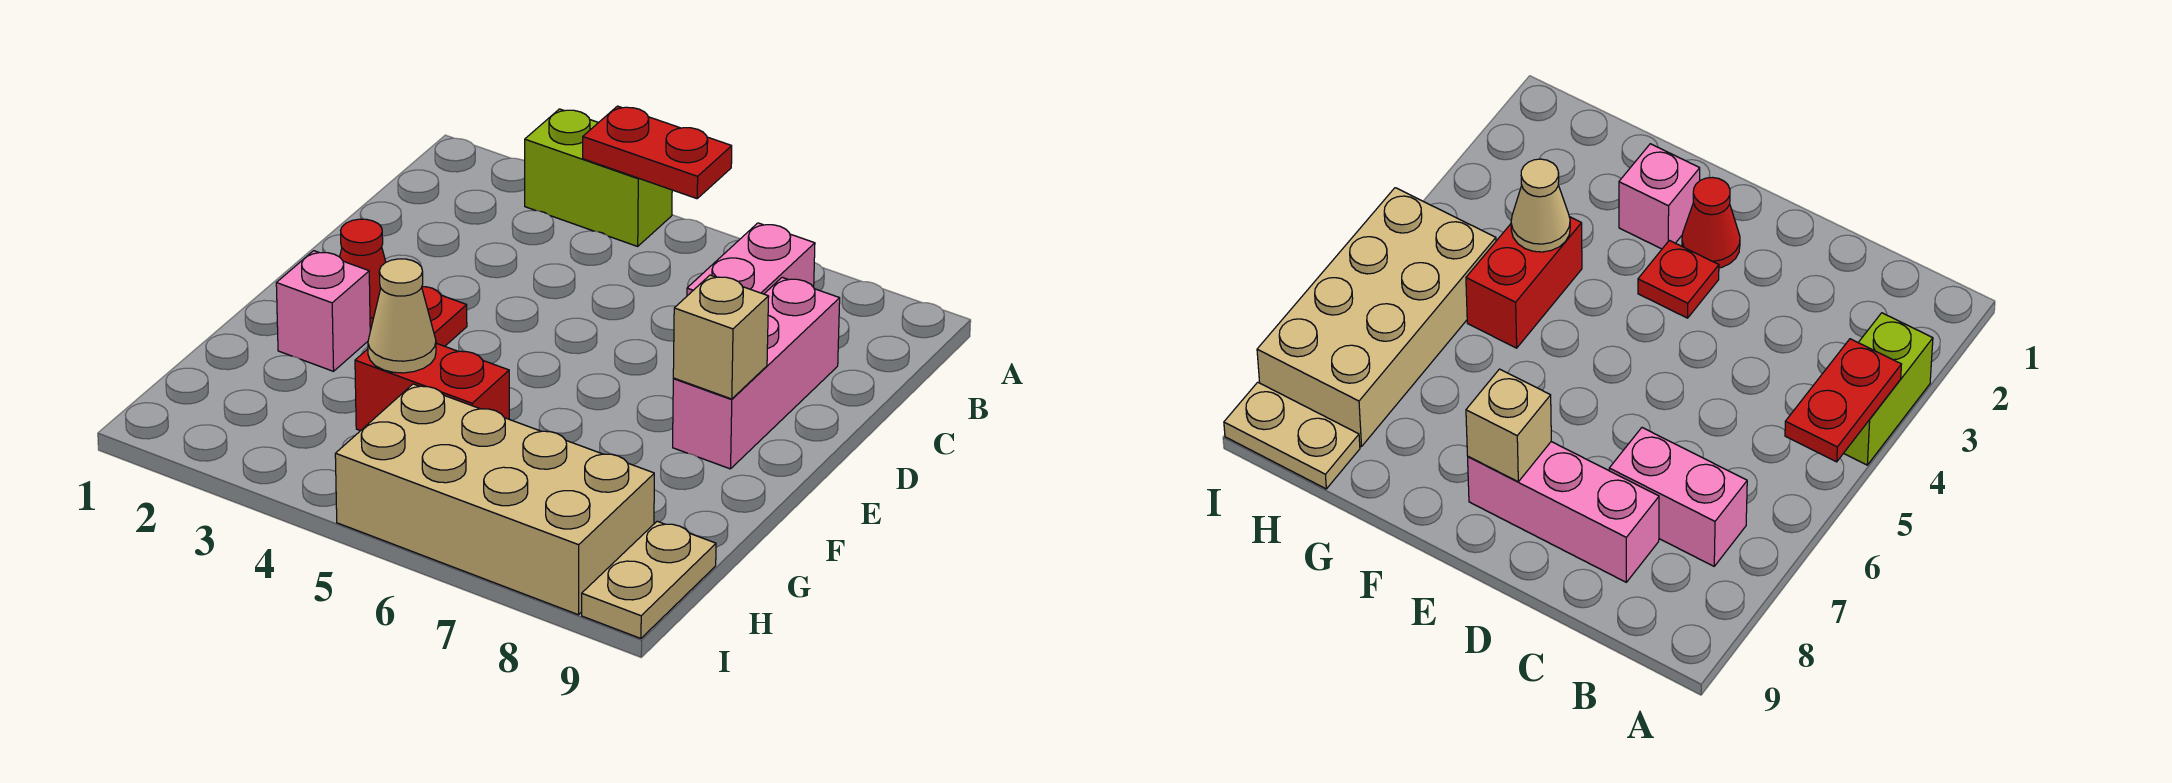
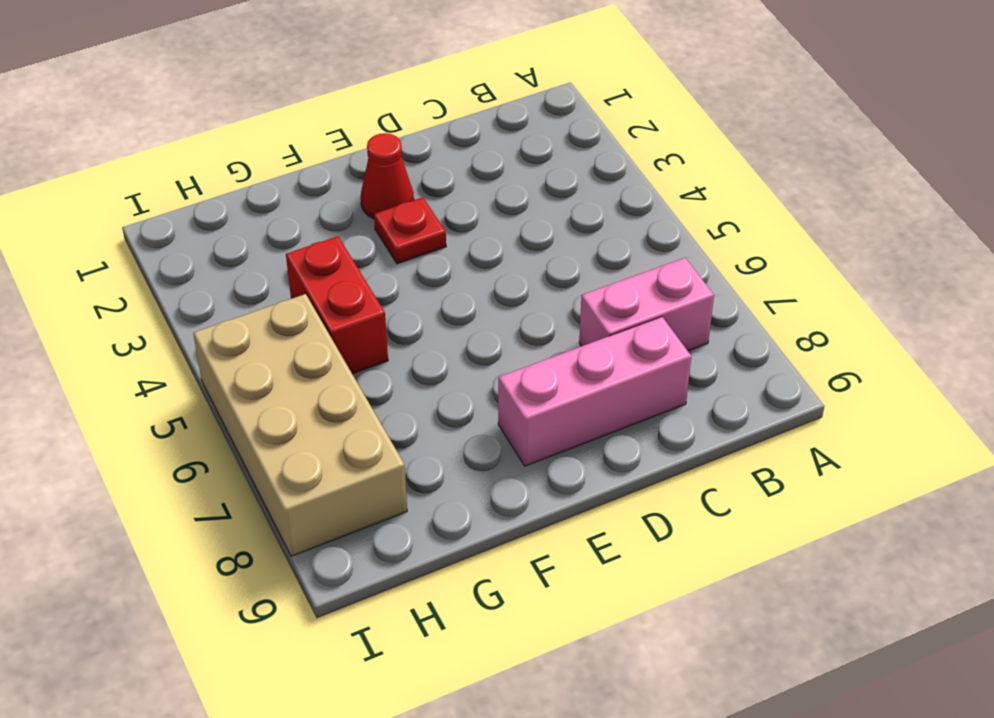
none -> lime brick A3:A4 level 1
none -> pink brick F2 level 1
none -> tan plate H9:I9 level 1

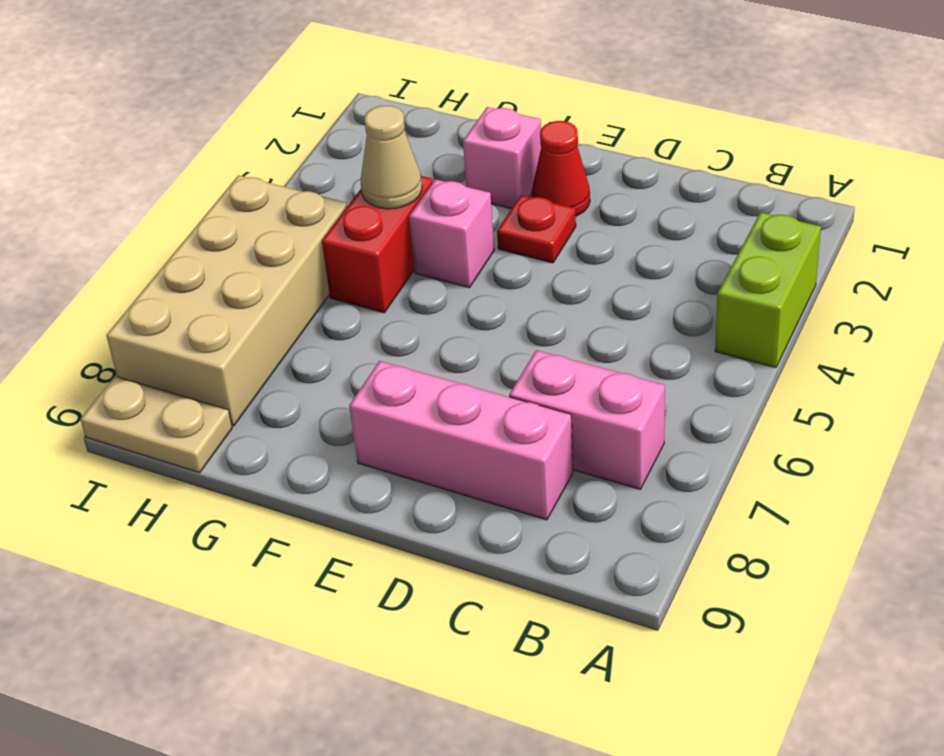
pink brick F4 level 1 -> none
none -> red plate A4:A5 level 2
none -> tan brick E8 level 2

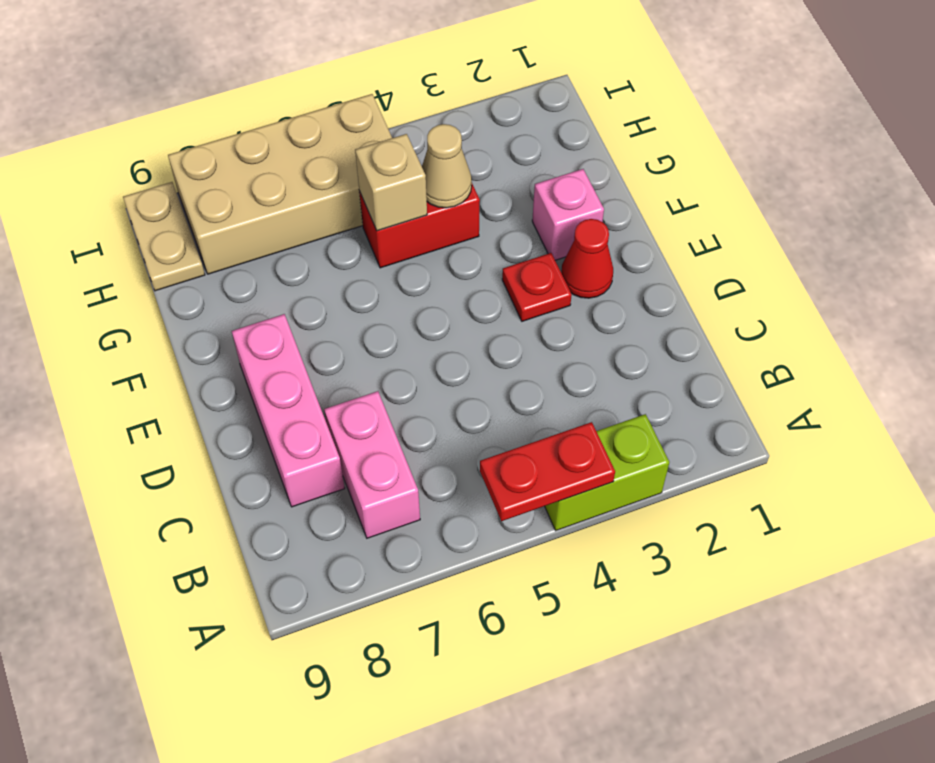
tan brick G5 level 2 -> tan brick E8 level 2

